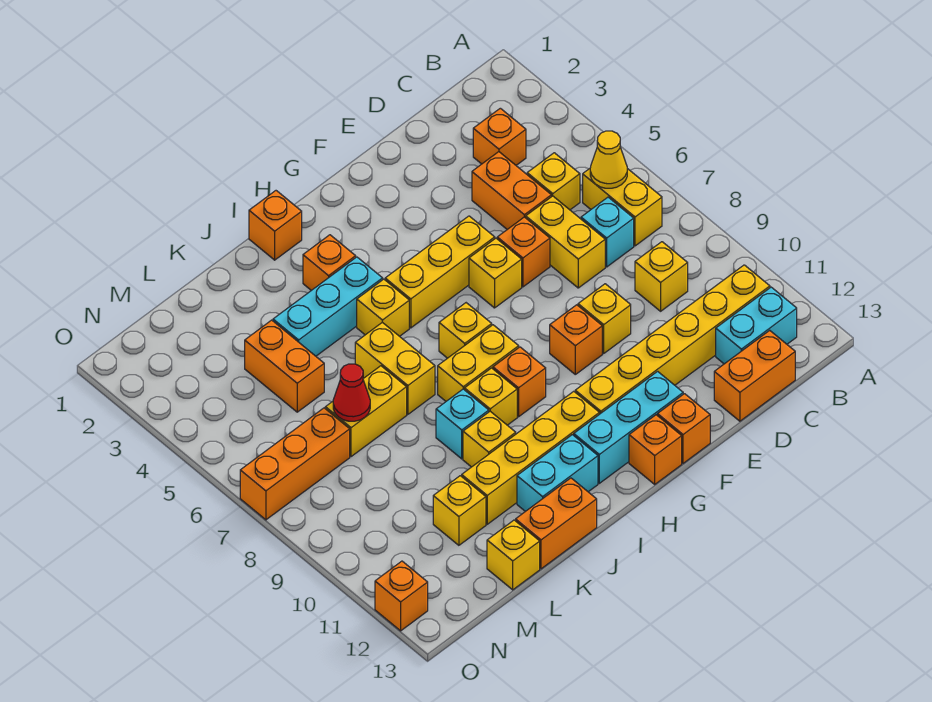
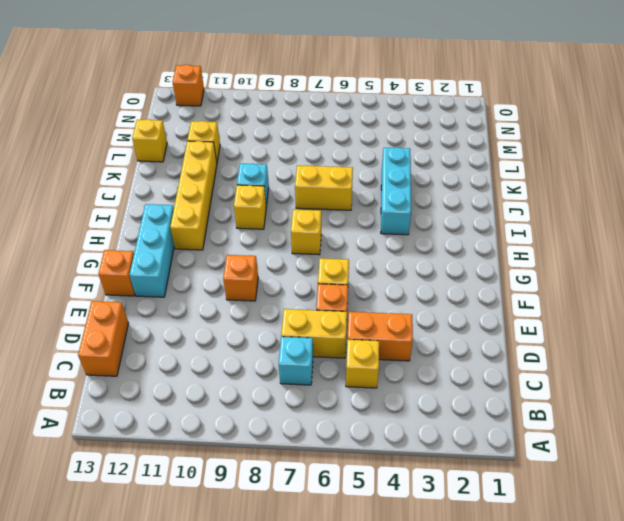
none -> yellow brick B6:B7 level 1
none -> yellow brick B11:G11 level 1
none -> cyan brick B12:C12 level 1
none -> orange brick C3 level 1

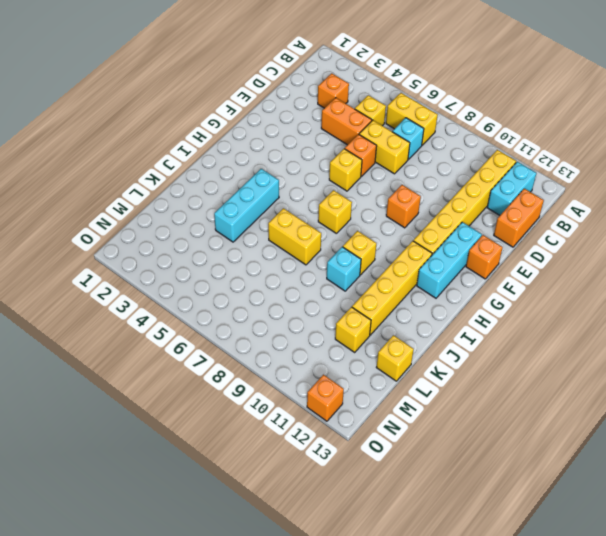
none -> yellow brick C9 level 1
none -> yellow brick E9 level 1
none -> yellow brick F5:H5 level 1
none -> orange brick G13 level 1

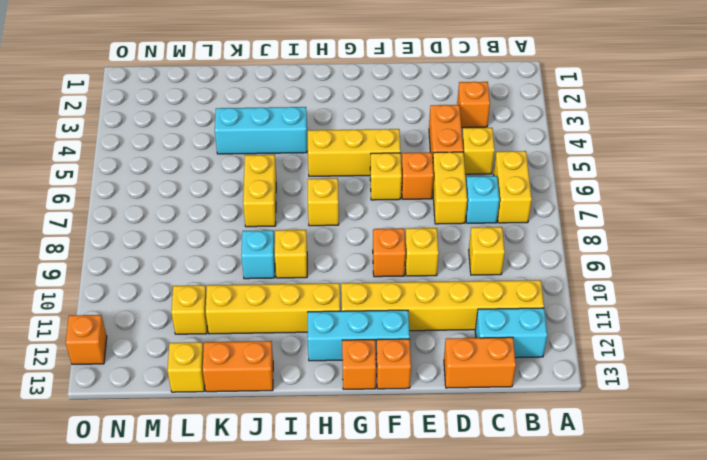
none -> yellow brick H8:I8 level 1
none -> orange brick H9 level 1
none -> orange brick I1 level 1
none -> orange brick I3 level 1

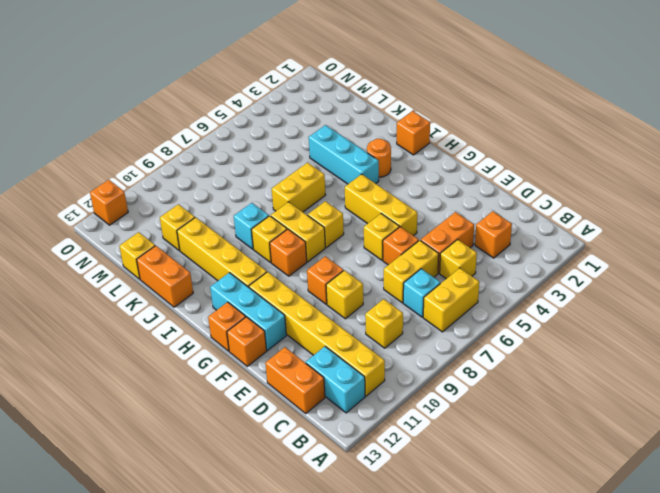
orange round brick I3 level 1 -> orange brick I3 level 1
none -> yellow brick I5 level 1
none -> cyan brick I12:J12 level 1
none -> yellow brick J10 level 1
none -> yellow brick K7:L7 level 1

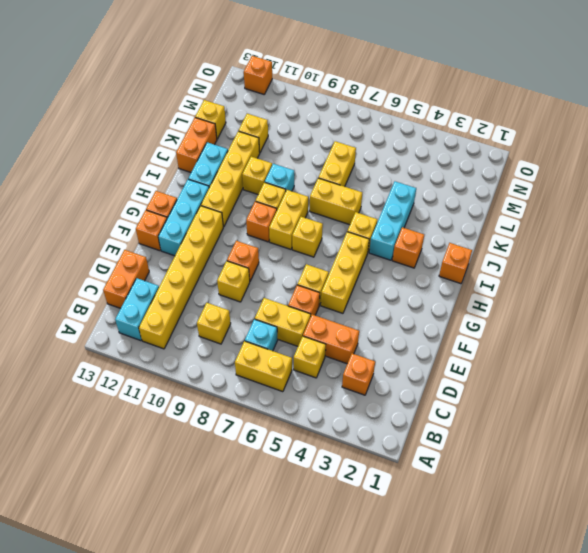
none -> orange brick L4:L5 level 1
none -> orange brick M7:O7 level 1
none -> yellow cone B6 level 2
none -> red cone L7 level 2

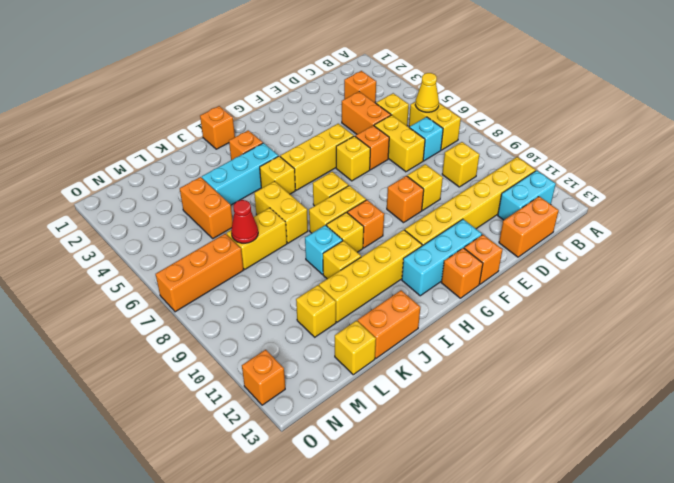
none -> cyan brick I12:J12 level 1

